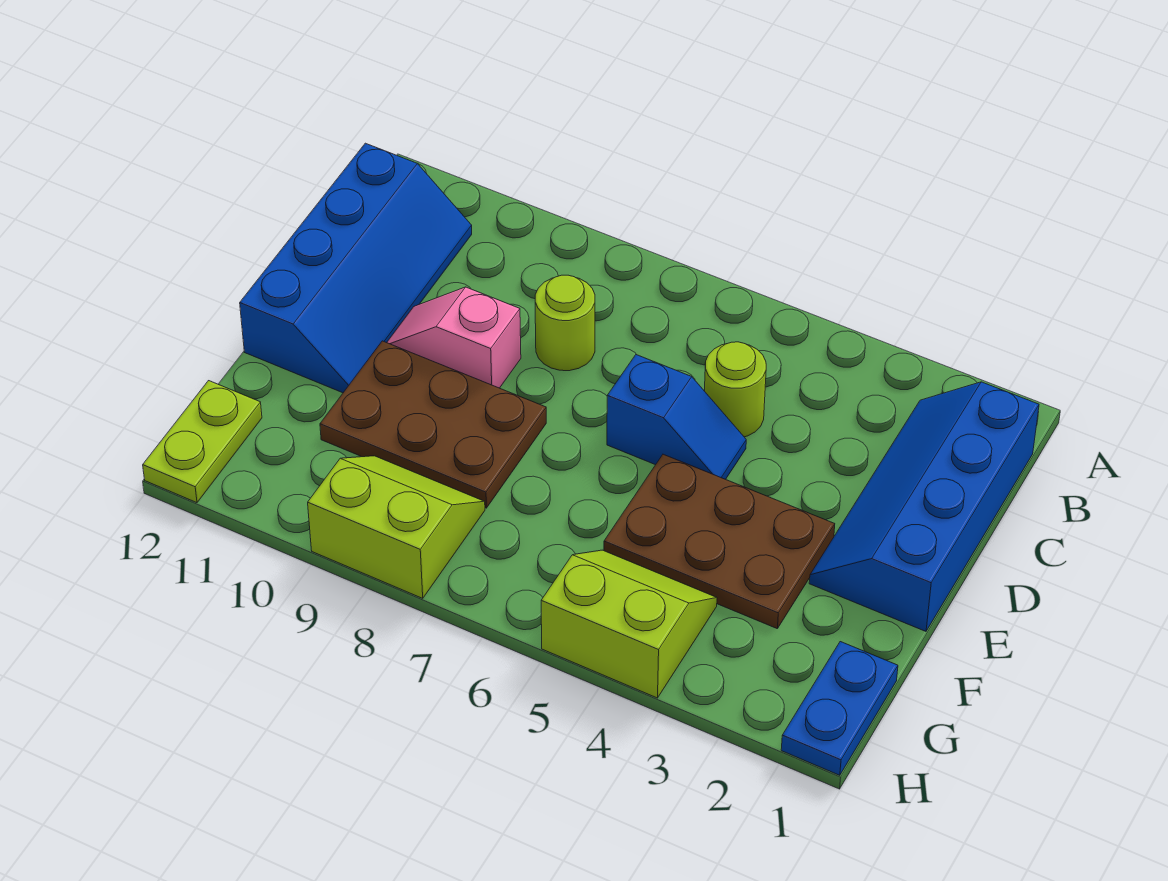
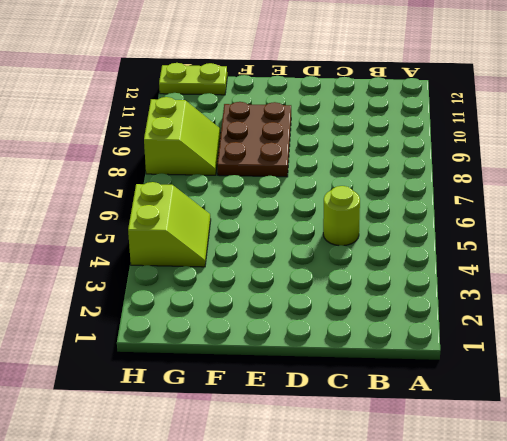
none -> blue slope B1:E2 level 1 top 1
none -> blue slope B11:E12 level 1 top 12
none -> lime round brick C8 level 1

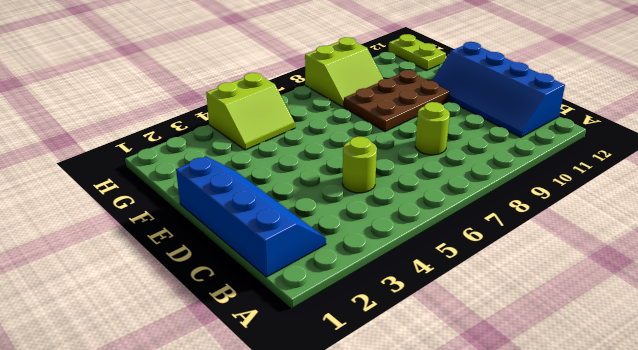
none -> blue slope D5:D6 level 1 top 6
none -> pink slope D9:D10 level 1 top 9
none -> brown plate E3:F5 level 1

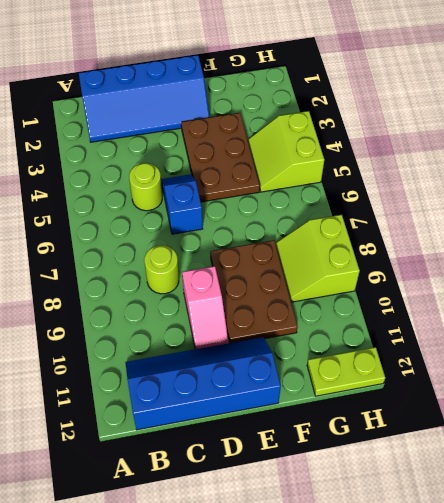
none -> blue plate G1:H1 level 1

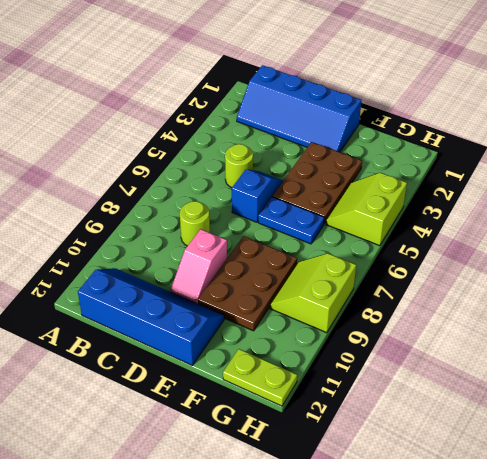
blue plate E6:F6 level 1 -> blue plate G1:H1 level 1

